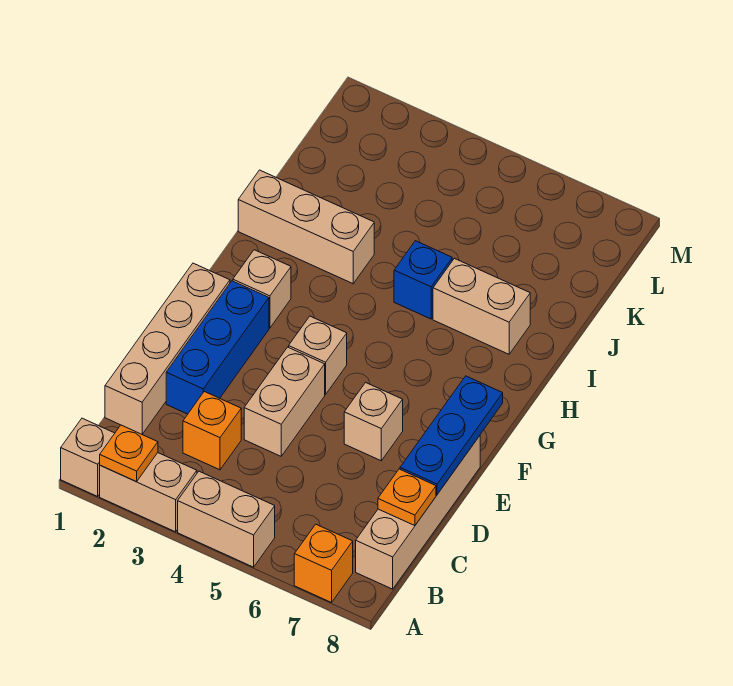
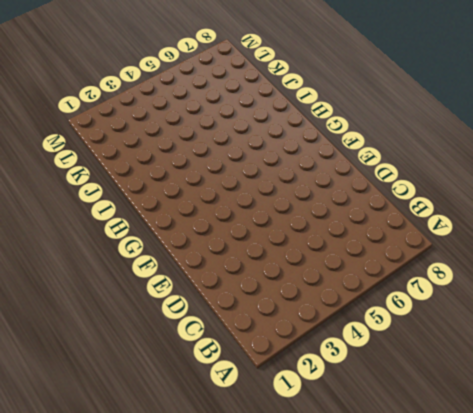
none -> tan brick A1 level 1
none -> tan brick A2:A3 level 1
none -> tan brick A4:A5 level 1

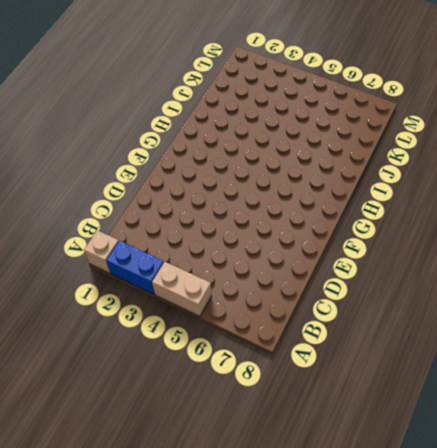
blue brick A2:A3 level 1 -> tan brick A2:A3 level 1
none -> orange brick A7 level 1
none -> tan brick B8:E8 level 1
none -> tan brick C1:F1 level 1

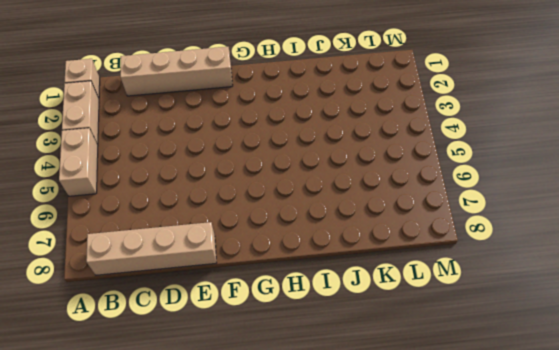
none -> orange brick A7 level 1
none -> orange brick C3 level 1
none -> blue brick D2:F2 level 1

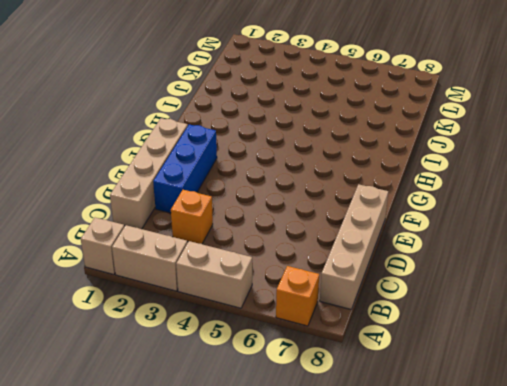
none -> tan brick D4:E4 level 1
none -> tan brick E6 level 1
none -> tan brick F4 level 1

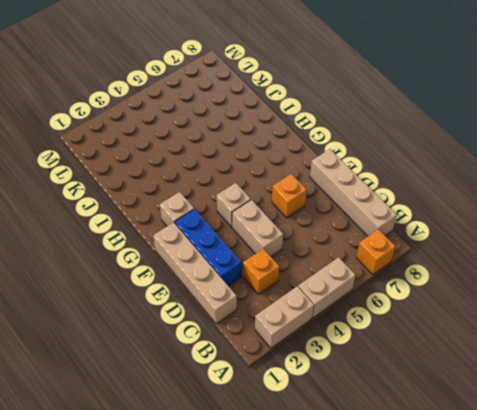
orange brick E6 level 1 -> tan brick E6 level 1
none -> tan brick A1 level 1
none -> tan brick I1:I3 level 1
none -> blue brick I5 level 1

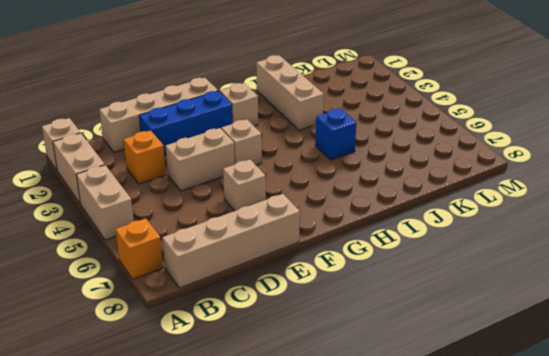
none -> tan brick I6:I7 level 1
none -> orange plate A2 level 2
none -> orange plate C8 level 2

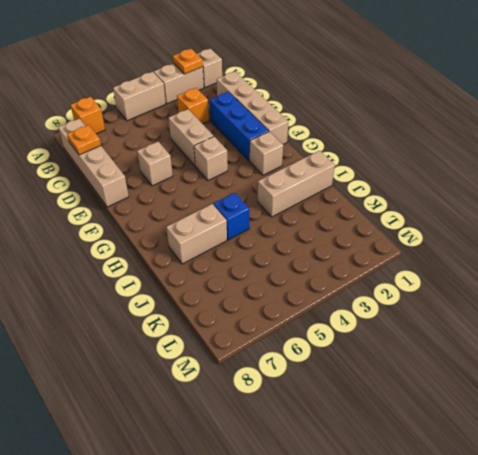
none -> blue plate D8:F8 level 2

